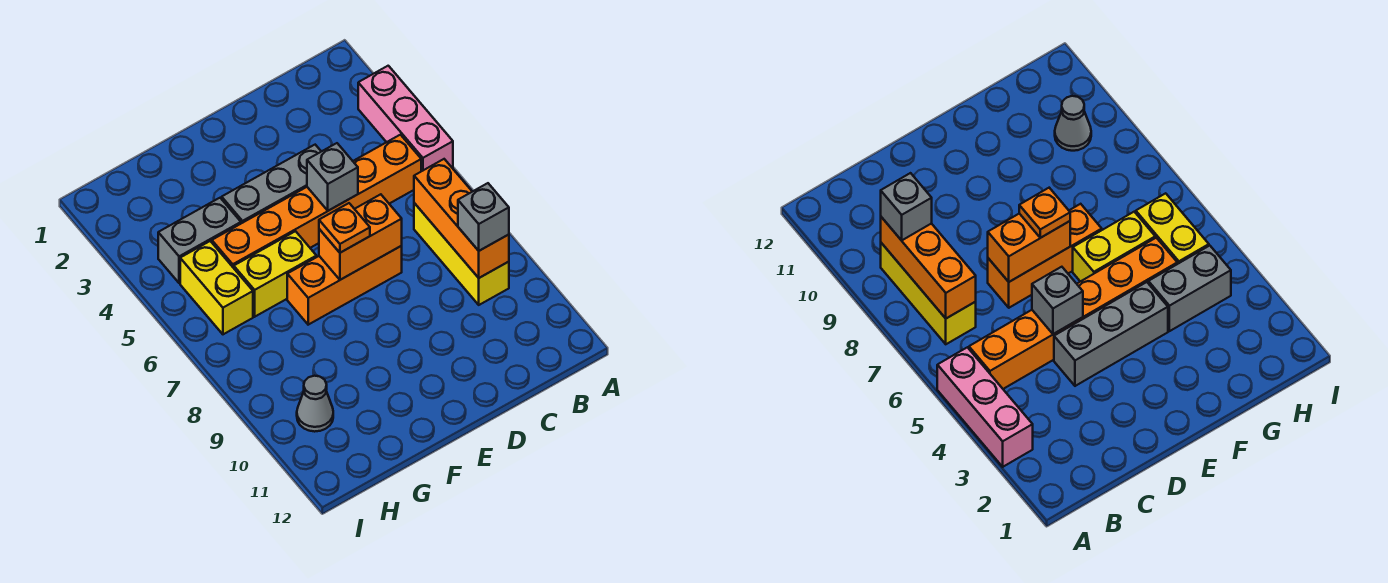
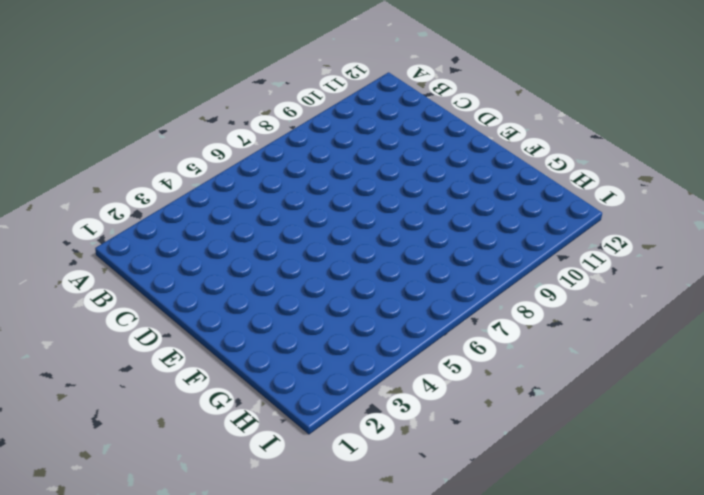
none -> pink brick A3:A5 level 1
none -> orange brick B5:G5 level 1
none -> yellow brick B7:B9 level 1

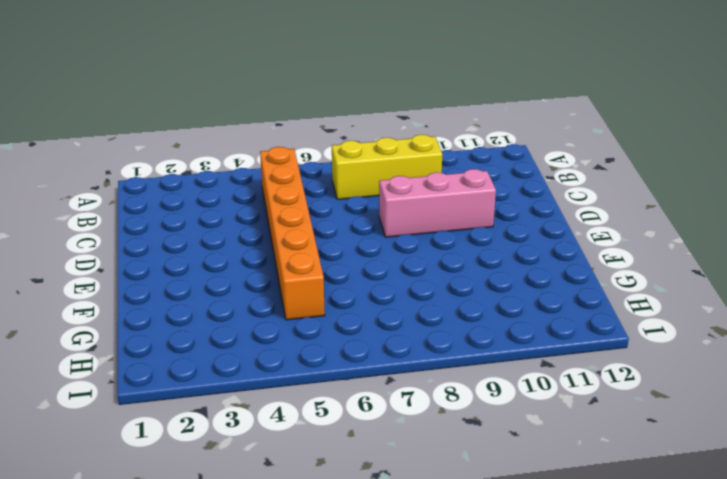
pink brick D8:D10 level 1 -> pink brick A3:A5 level 1
none -> grey brick D4:F4 level 1
none -> orange brick D7:F7 level 1
none -> yellow brick F6:G6 level 1

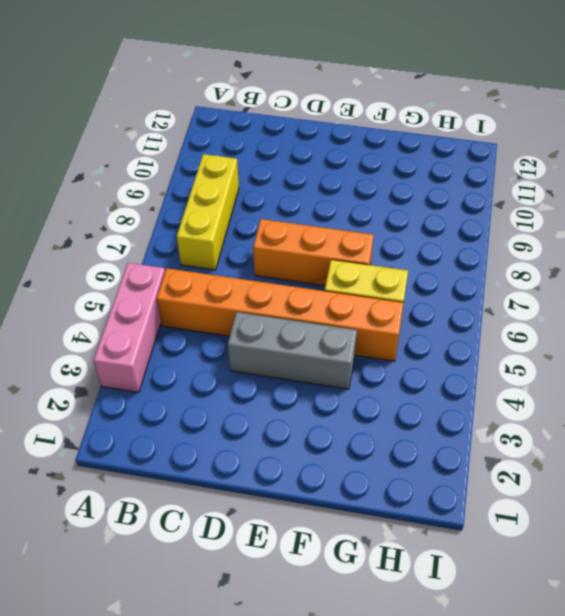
none -> grey brick G4:H4 level 1
none -> yellow brick H5:H6 level 1
none -> grey cone H10 level 1

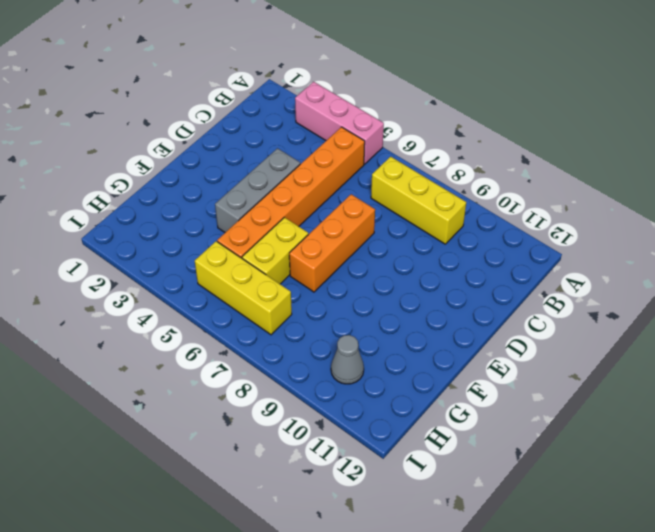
yellow brick H5:H7 level 1 -> yellow brick H5:H6 level 1
none -> grey brick G4:H4 level 1
none -> orange brick B7:B9 level 2
none -> grey brick D5 level 2

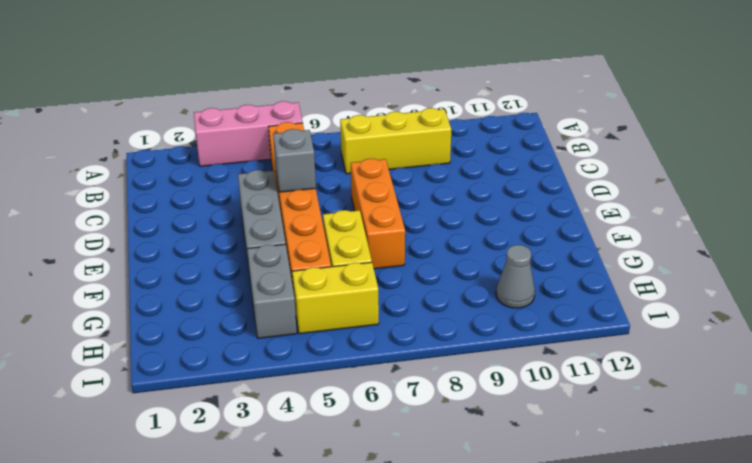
none -> orange brick B7:B9 level 2
none -> orange brick D7:E7 level 2
none -> grey brick B9 level 3

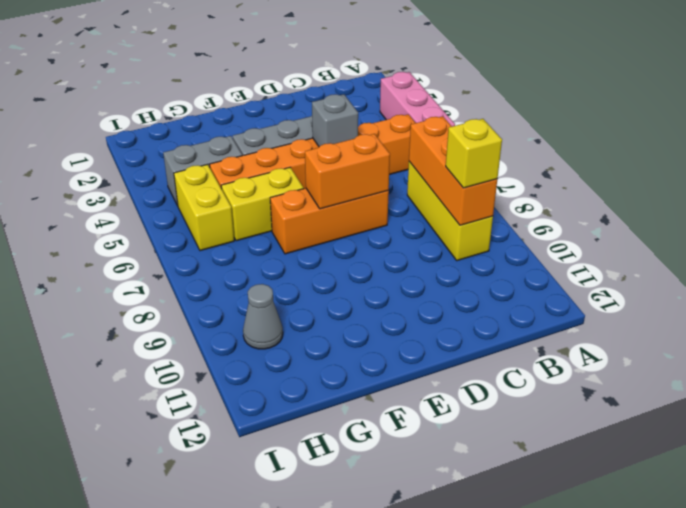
yellow brick B9 level 3 -> grey brick B9 level 3
none -> orange plate E7 level 3

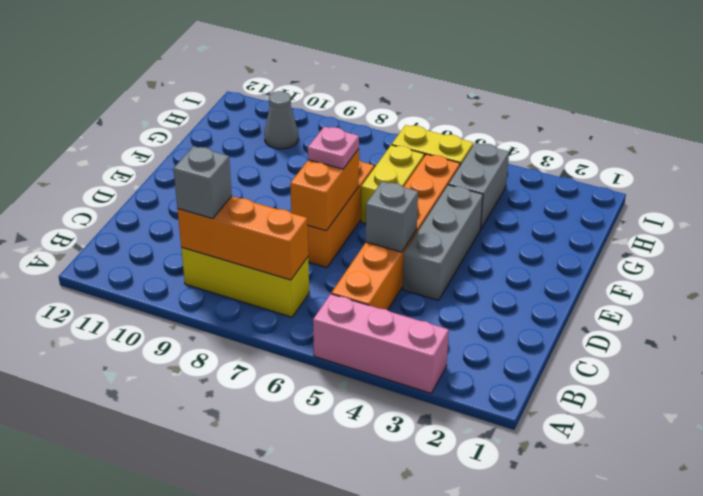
pink plate E7 level 3 -> orange plate E7 level 3

